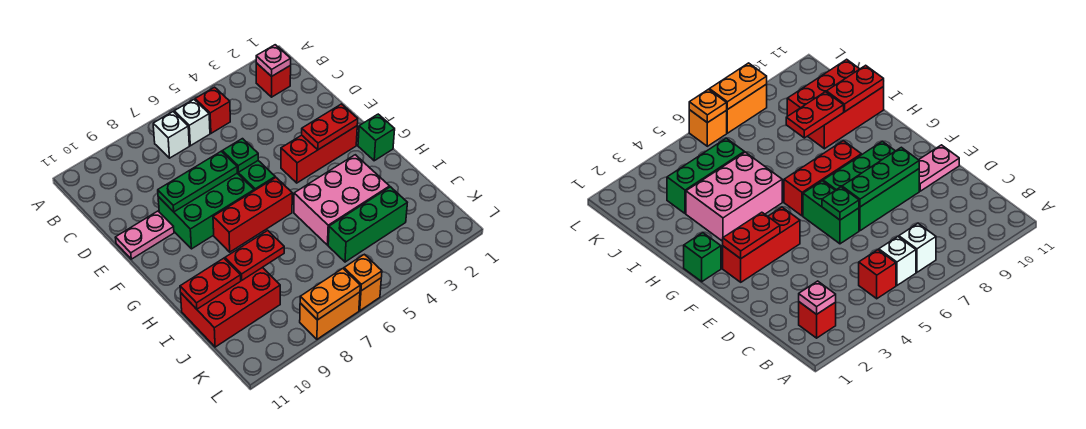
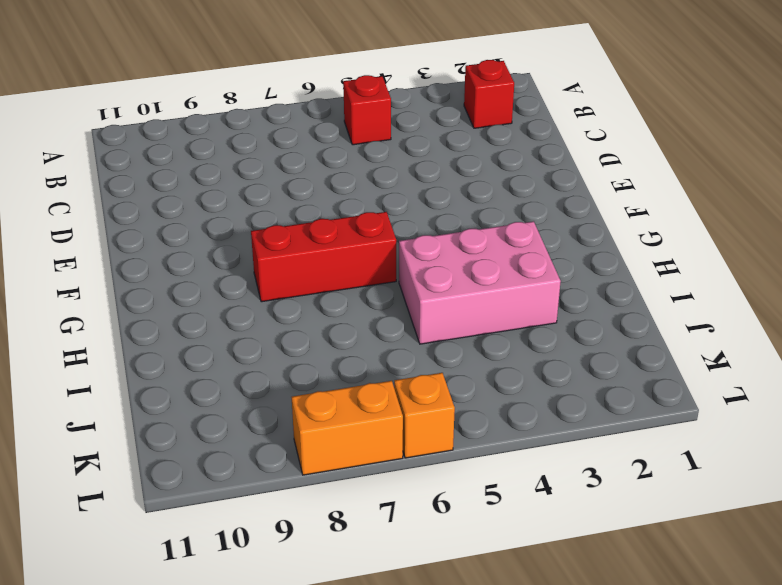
none -> white brick B6 level 1
none -> white brick B7 level 1
none -> green brick E6:F6 level 1

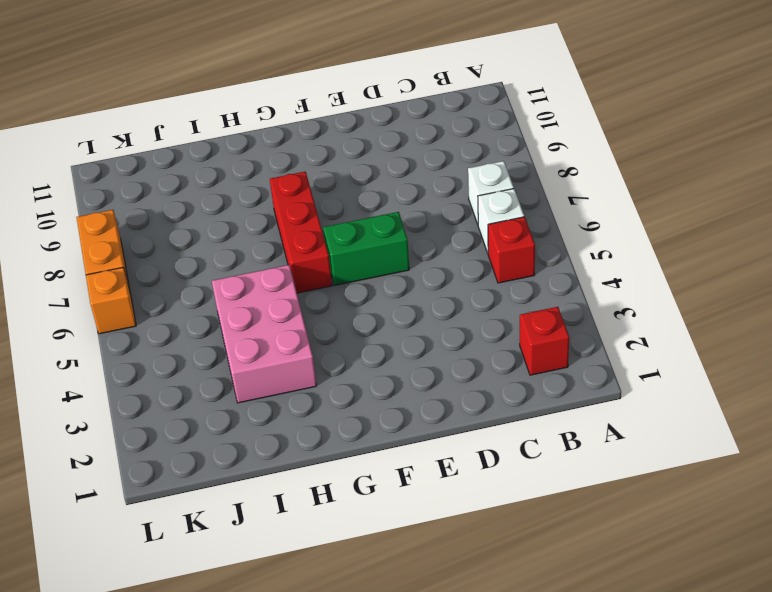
none -> green brick E7:F9 level 1
none -> pink plate E10:E11 level 1
none -> red brick F2:F4 level 1

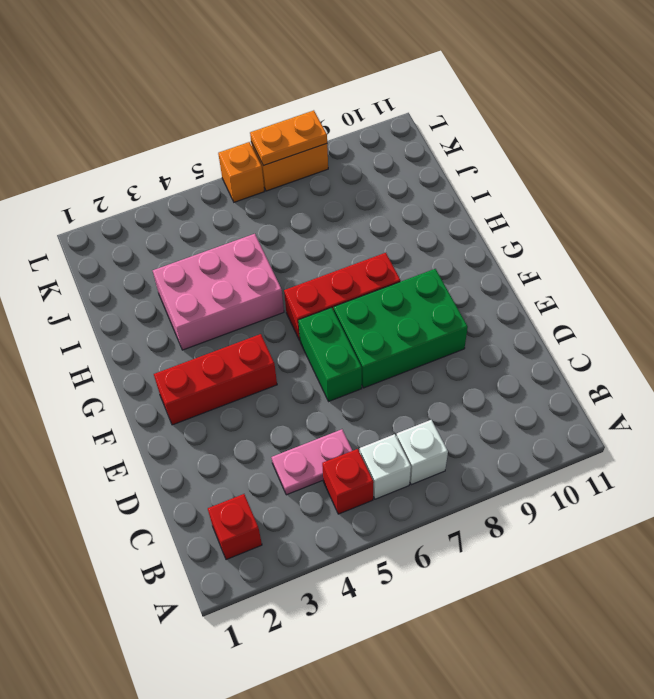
pink plate C4:C5 level 1 -> pink plate E10:E11 level 1
none -> green brick G1 level 1
none -> red brick I9:J11 level 1
none -> green brick J3:J5 level 1

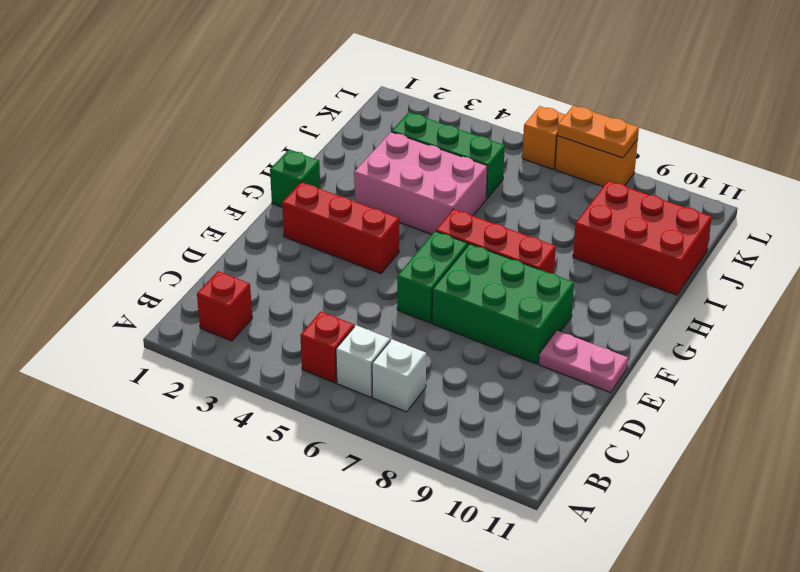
none -> pink plate B2 level 2
none -> green plate E6 level 2
none -> green plate E7:E9 level 2

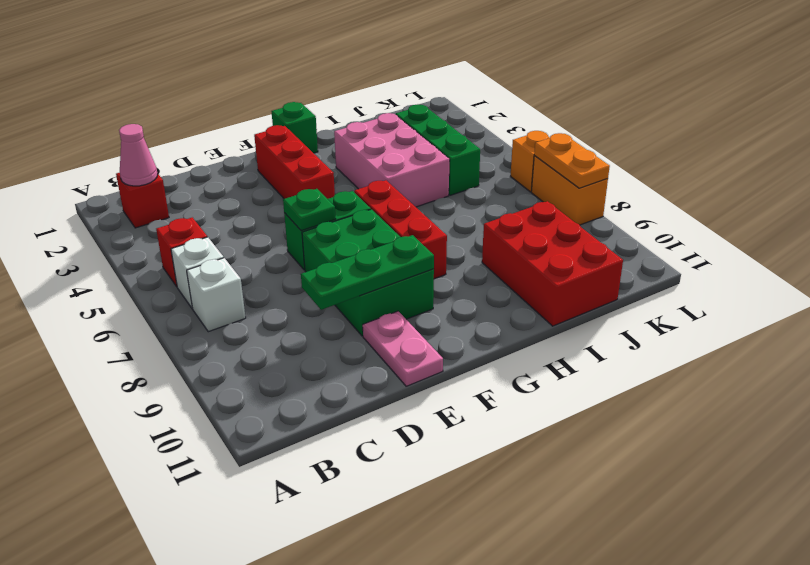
pink cone B2 level 2 -> pink plate B2 level 2
green plate D9:F9 level 2 -> green plate E7:E9 level 2
none -> red plate F2:F3 level 2
none -> red plate I8:I9 level 2
none -> red plate I10:I11 level 2

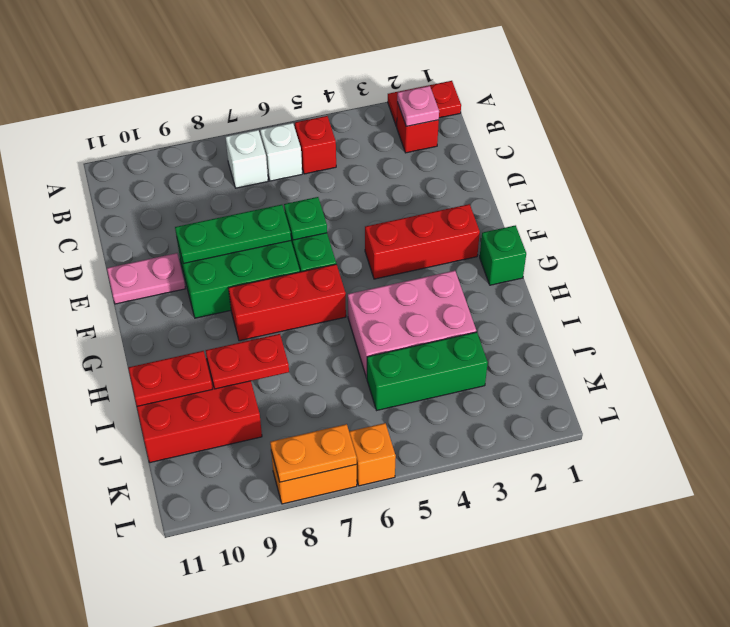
red plate A1:A2 level 1 -> red plate F2:F3 level 2
none -> orange plate L6 level 2

